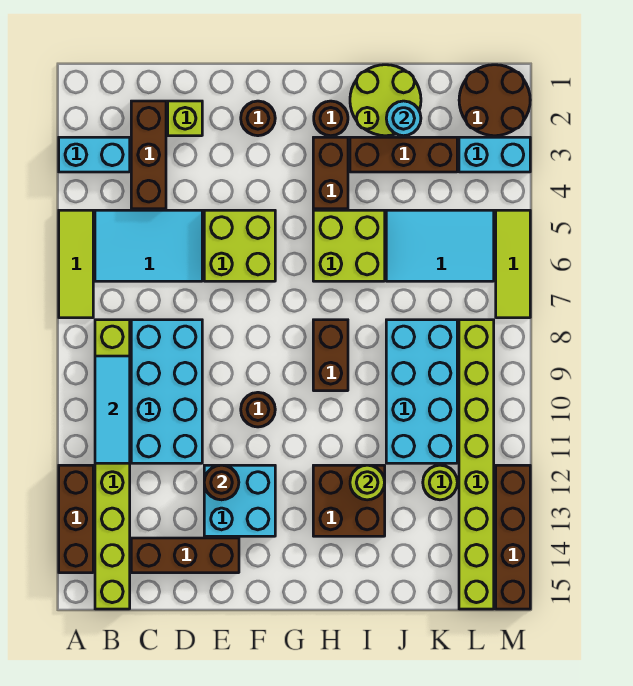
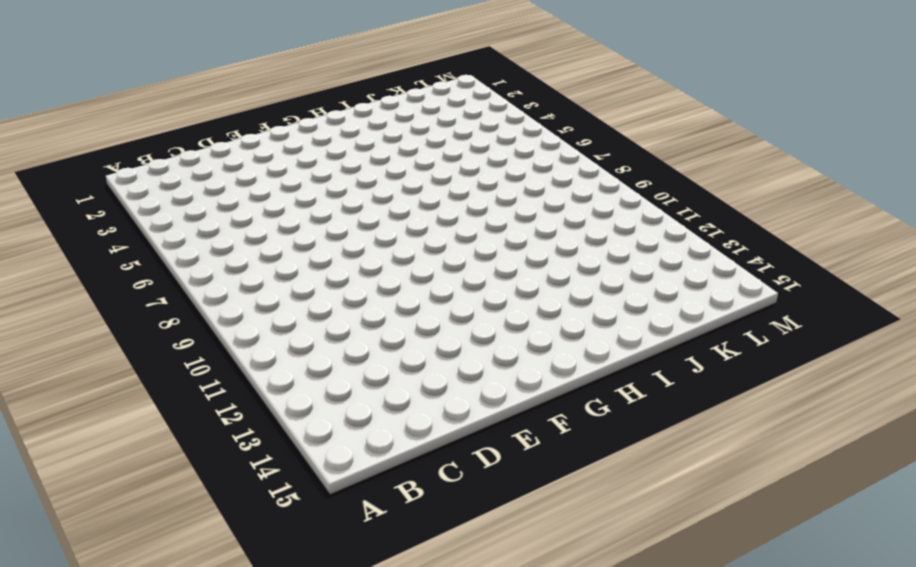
none -> cyan brick A3:B3 level 1
none -> lime tile A5:A7 level 1
none -> brown brick A12:A14 level 1
none -> cyan tile B5:D6 level 1

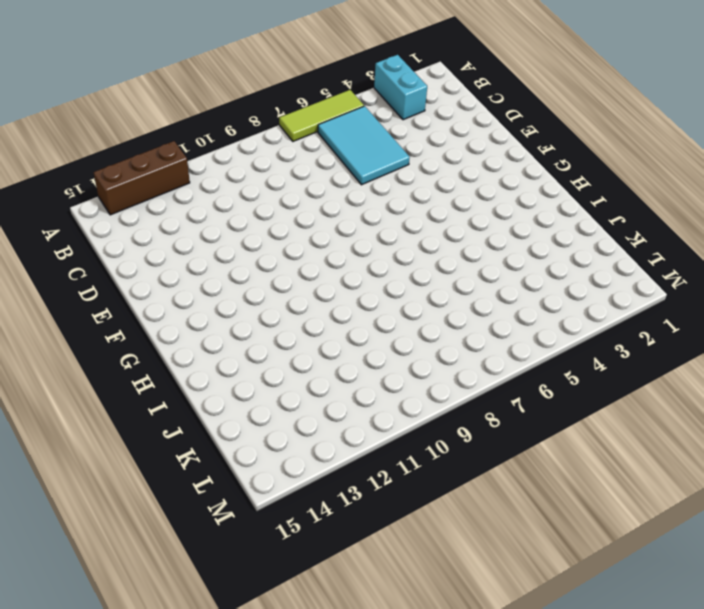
none -> lime brick B8:B15 level 1
none -> brown brick C2:C4 level 1
none -> cyan brick C8:D11 level 1
none -> brown brick C14:E14 level 1

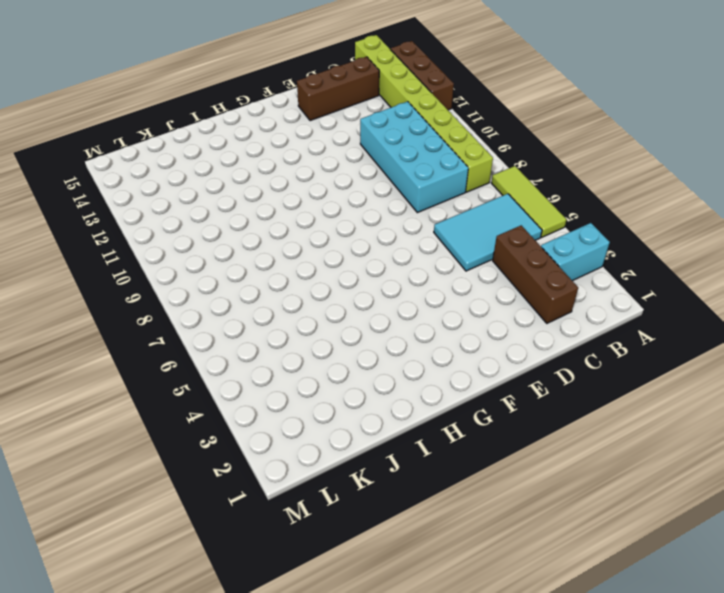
none -> lime brick D2 level 1
none -> lime brick E5:F6 level 1
none -> cyan brick E12:F13 level 1
none -> brown round brick F2 level 1

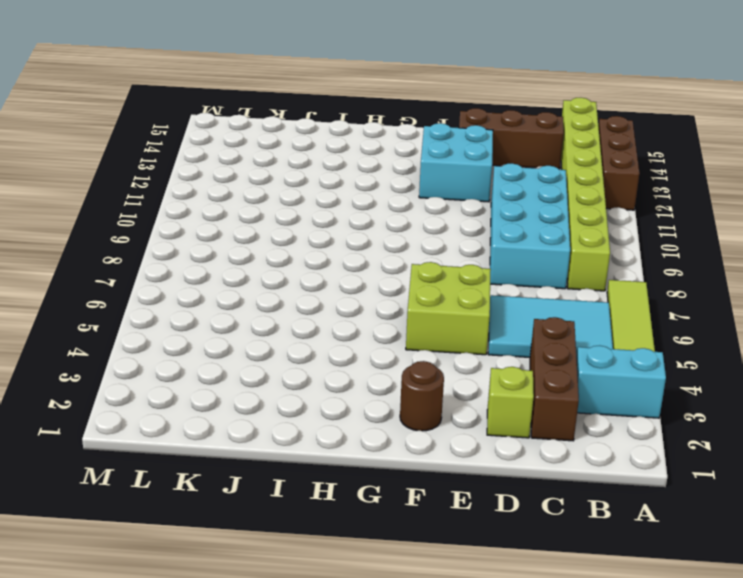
none -> brown round brick F10 level 1
none -> brown round brick H2 level 1
none -> brown brick H3:H4 level 1
none -> lime brick H5:I6 level 1

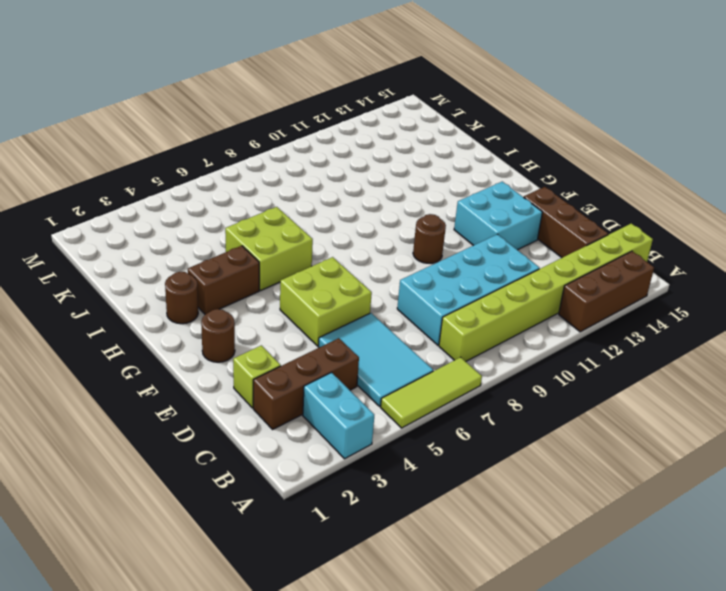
none -> brown brick H8:H9 level 1
none -> brown brick H12:I13 level 1
none -> lime round brick I1:J2 level 1
none -> brown brick I3:K3 level 1

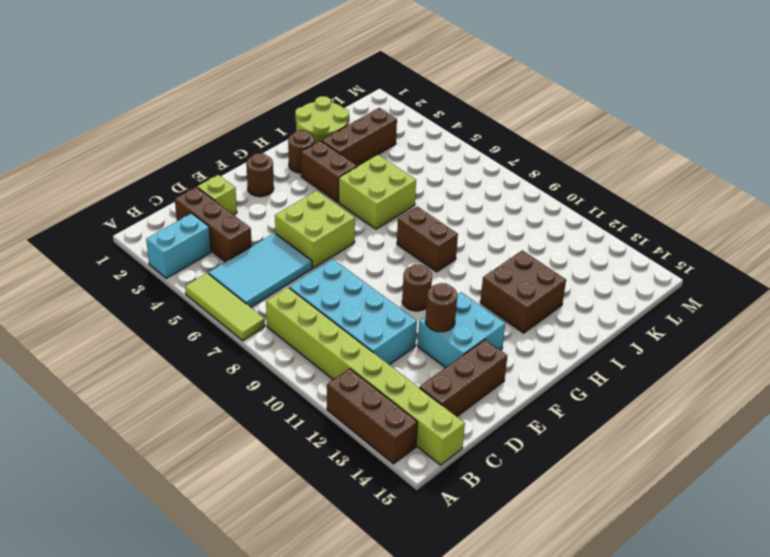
none -> cyan tile J5:L6 level 1
none -> cyan brick J8:K11 level 1
none -> lime round brick K12 level 1
none -> brown round brick L1:M2 level 1

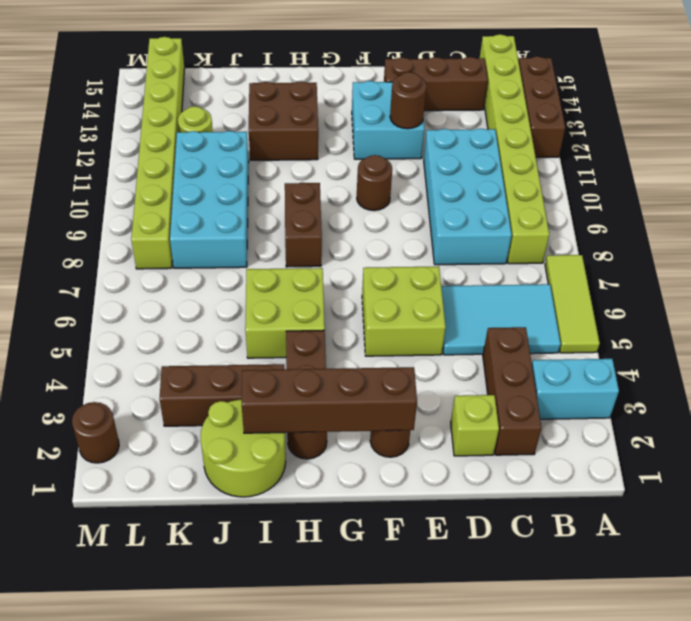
brown brick F2:I2 level 2 -> brown brick M12:M15 level 1
brown round brick M2 level 1 -> brown round brick L1:M2 level 1
none -> cyan tile J5:L6 level 1
none -> cyan brick L3:M3 level 1
none -> lime tile M5:M7 level 1
none -> cyan tile B9:B11 level 2

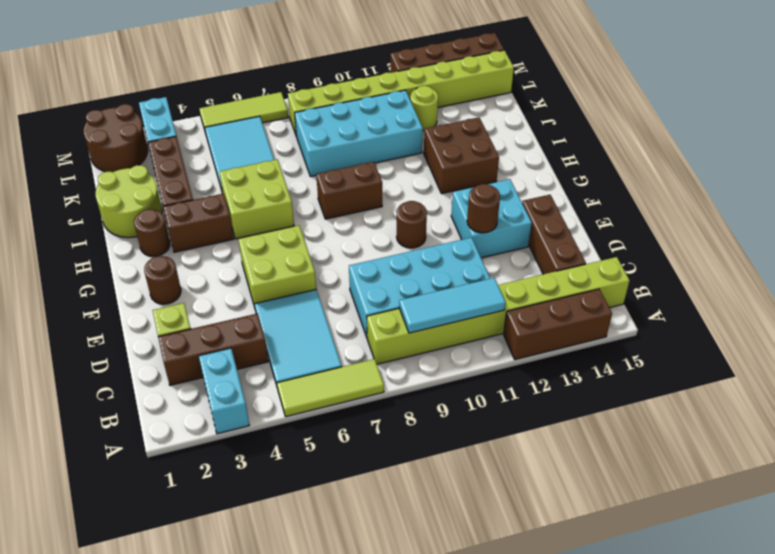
none -> lime round brick I12 level 2
none -> cyan round brick J2 level 2

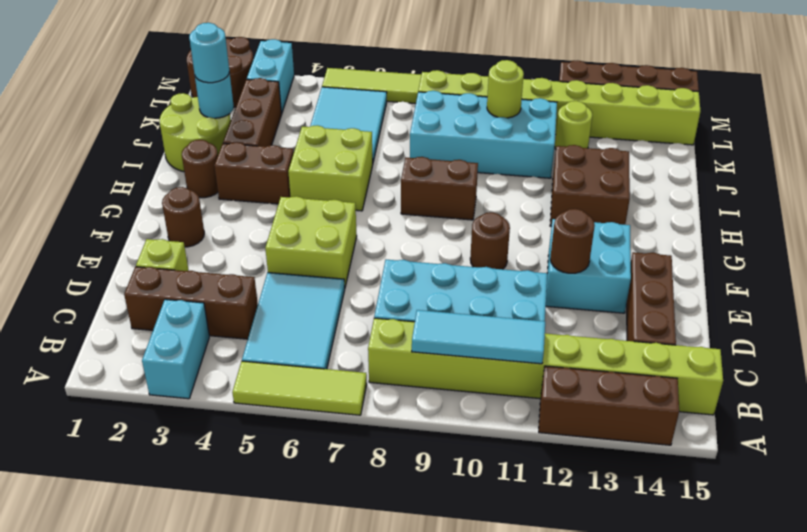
cyan round brick J2 level 3 -> none
lime round brick K10 level 2 -> lime round brick I12 level 2

